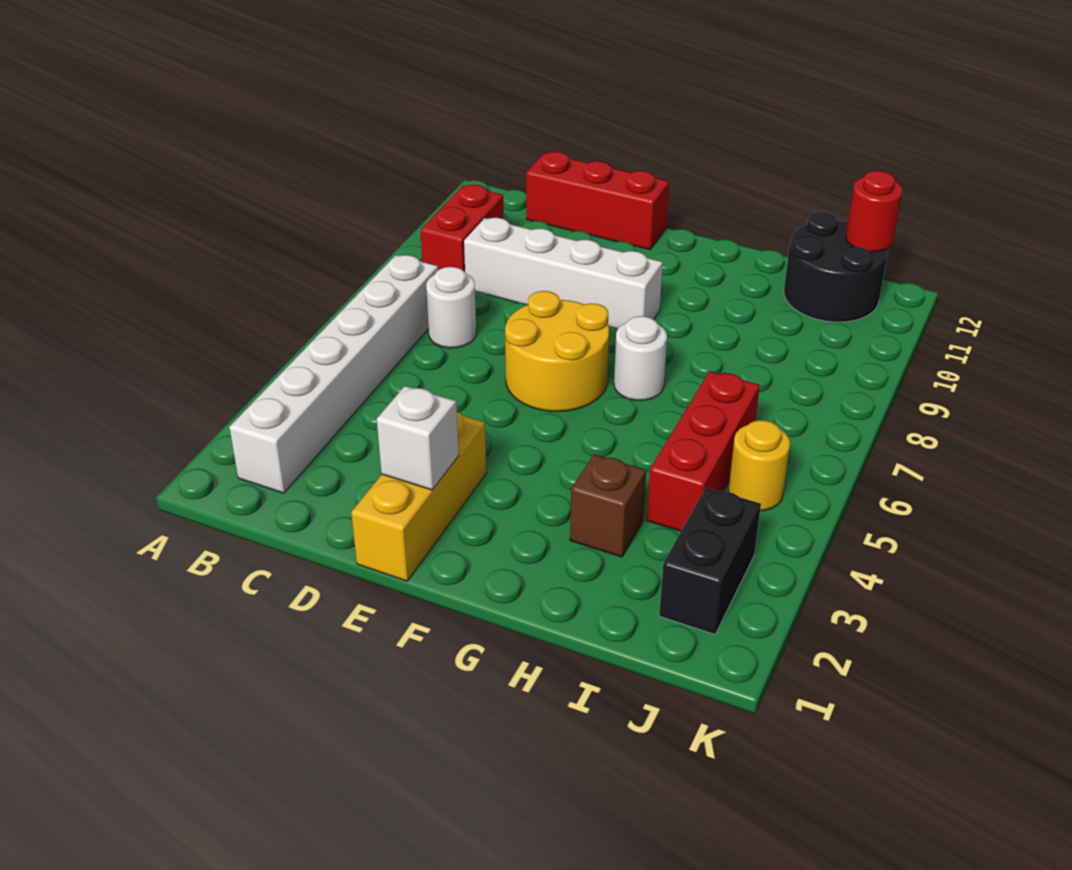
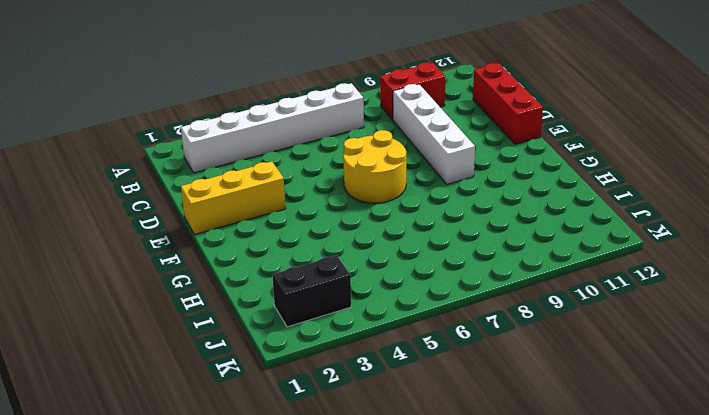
none -> white round brick C7 level 1
none -> white round brick G7 level 1
none -> brown brick H3 level 1

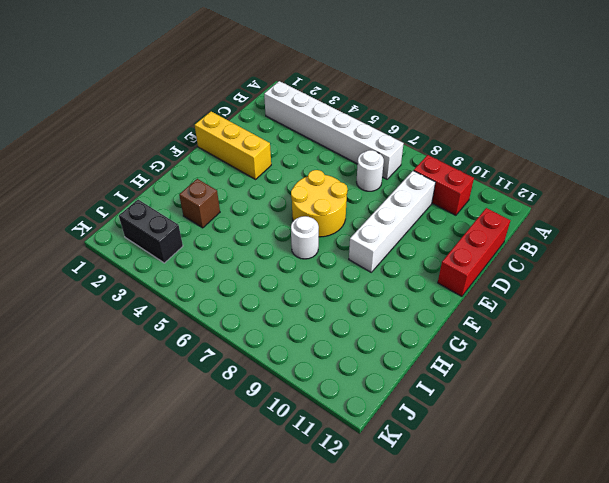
none -> red brick I4:I6 level 1
none -> black round brick I11:J12 level 1
none -> yellow round brick J5 level 1

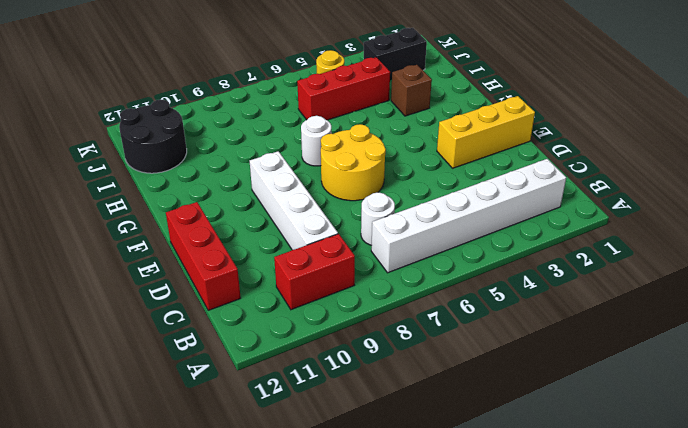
none -> white brick E2 level 2
none -> red round brick J12 level 2

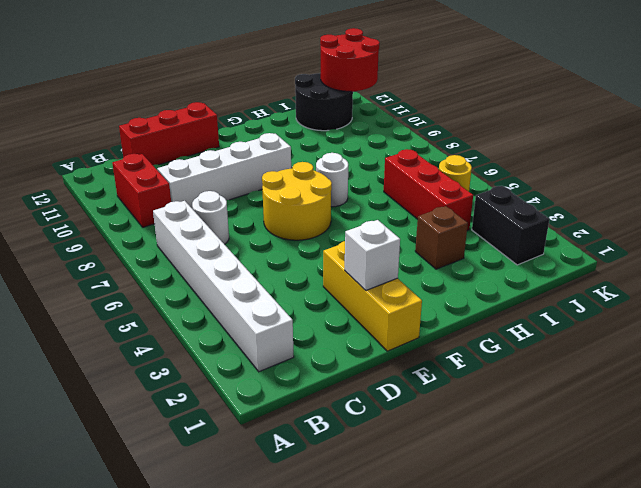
red round brick J11:K12 level 2 -> red round brick J12 level 2

